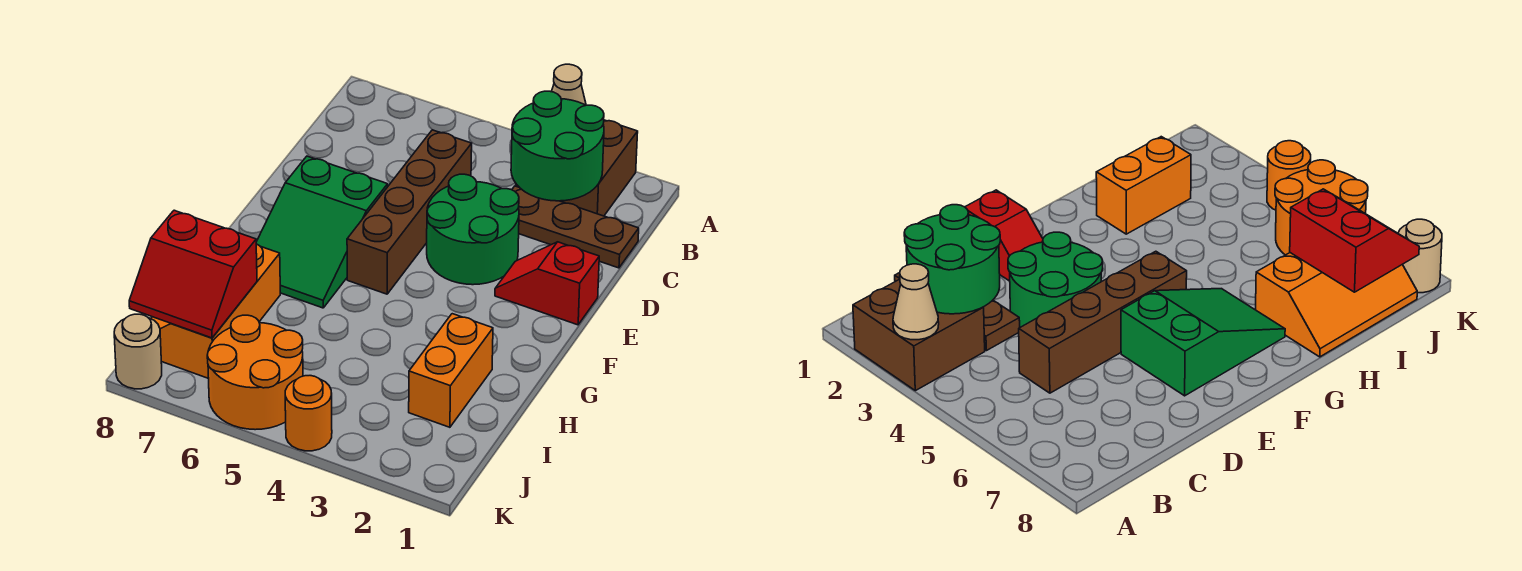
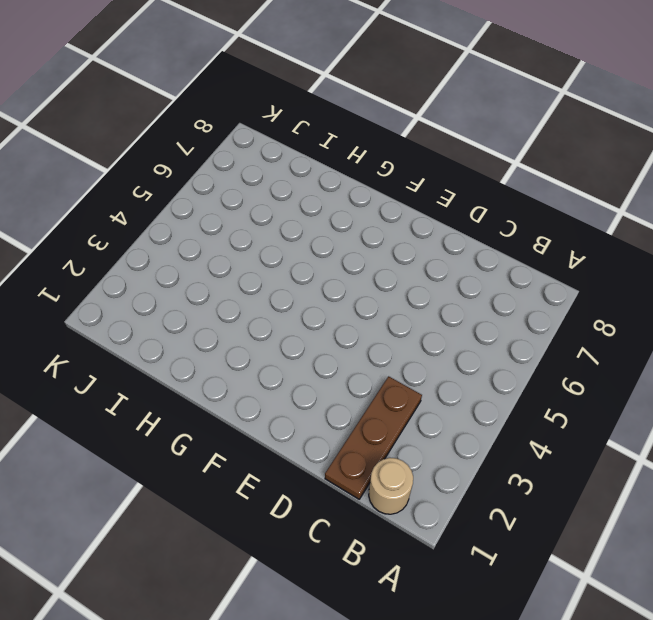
tan round brick B1 level 1 -> tan round brick K8 level 1
none -> brown brick A2:B3 level 1
none -> brown brick C5:F5 level 1
none -> green round brick D3:E4 level 1

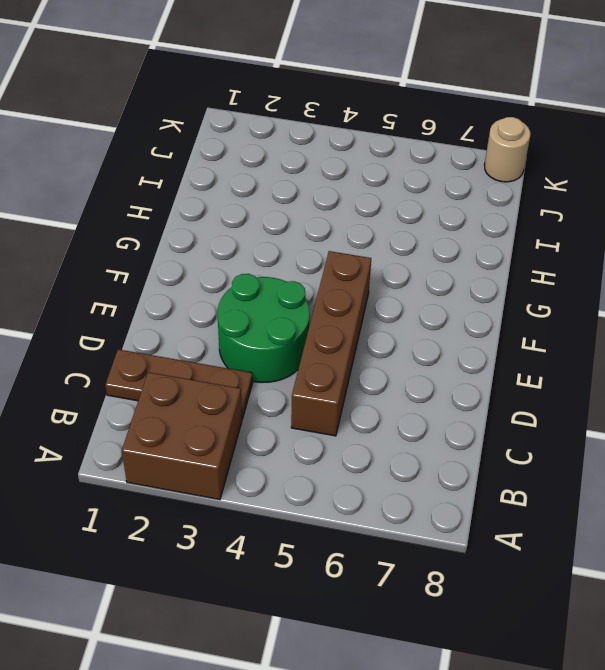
none -> red slope E1:E2 level 1 top 1
none -> green slope E6:G7 level 1 top E
none -> orange brick H2:I2 level 1

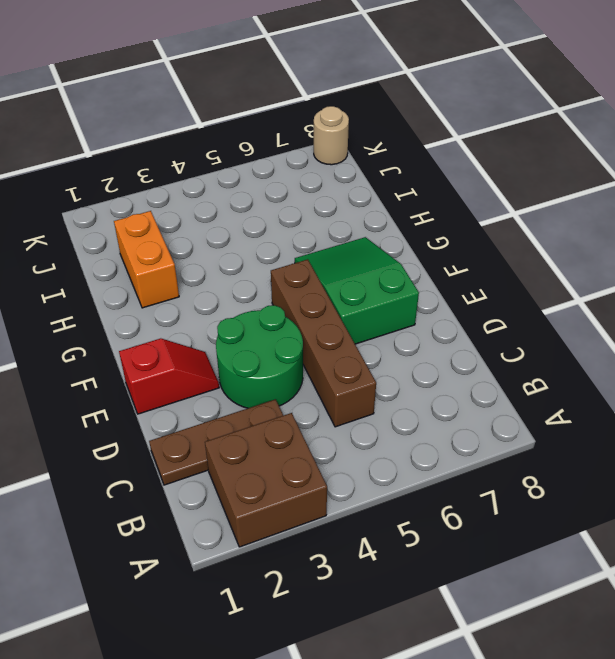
none -> orange slope H7:J8 level 1 top 7
none -> orange round brick J5:K6 level 1
none -> orange round brick K4 level 1

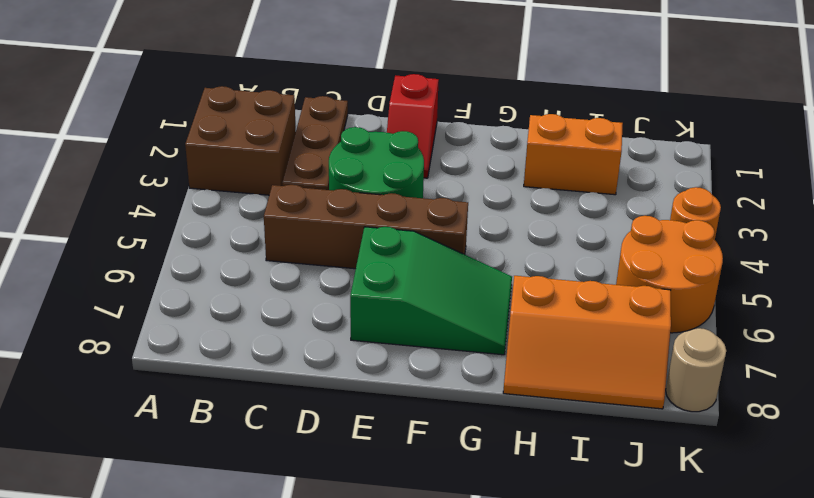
none -> tan cone A3 level 2
none -> green round brick B2:C3 level 2
none -> red slope I7:J8 level 2 top I

